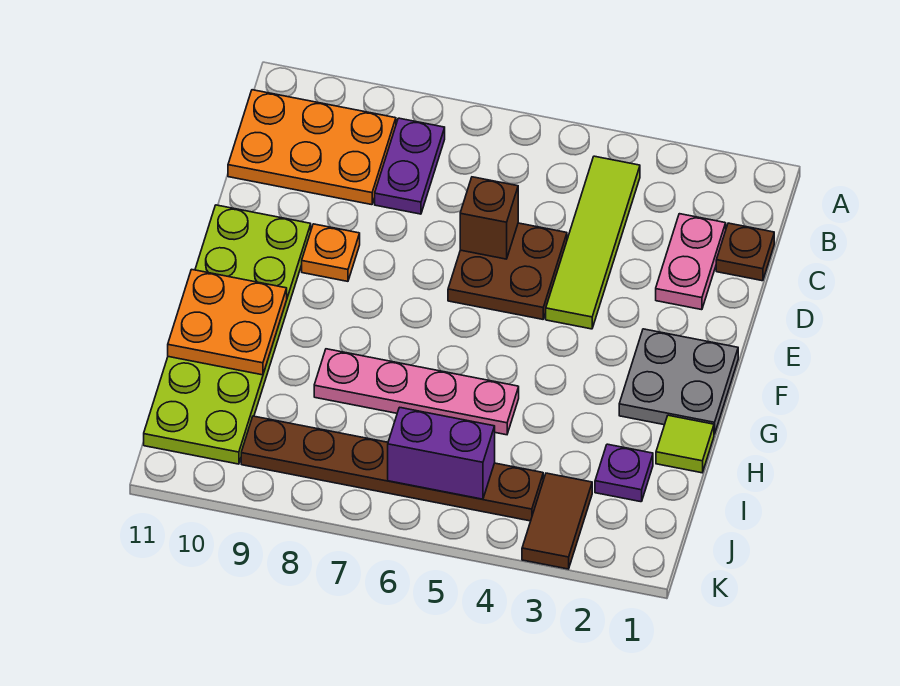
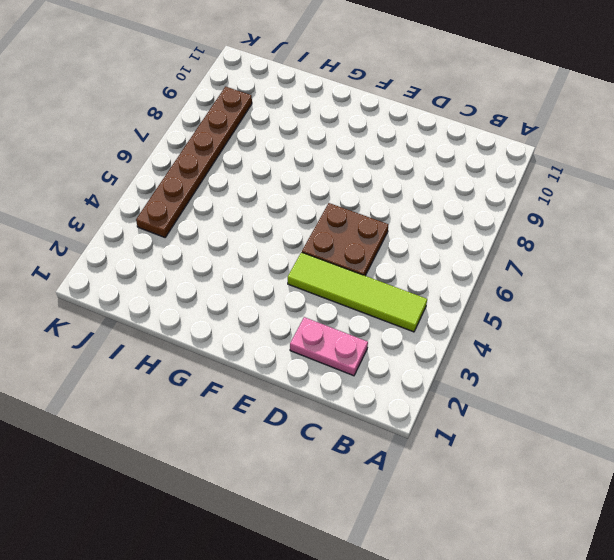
none -> purple plate B8:C8 level 1
none -> orange plate B9:C11 level 1
none -> brown plate C1 level 1

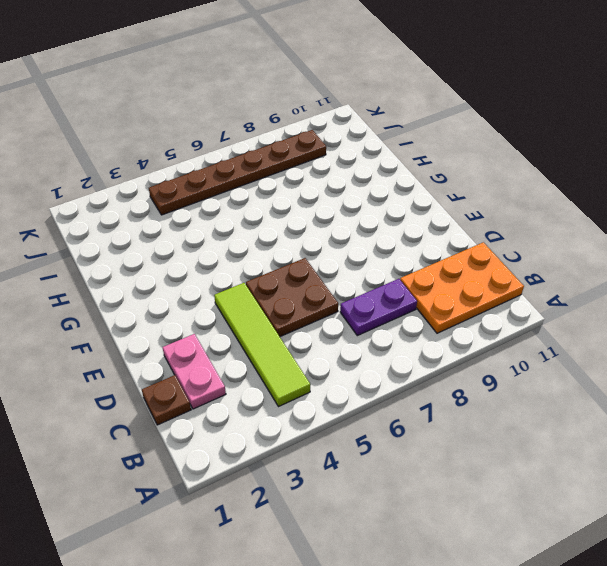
purple plate C7:C8 level 1 -> purple plate B8:C8 level 1
none -> orange plate E9 level 1
none -> lime plate E10:J11 level 1
none -> grey plate F1:G2 level 1

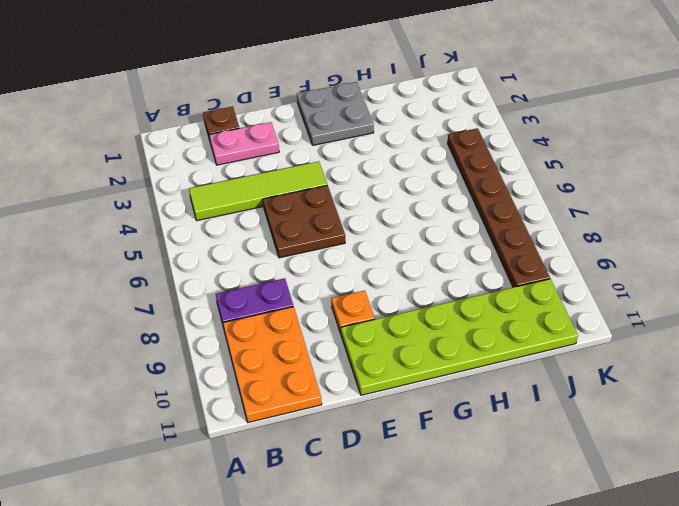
none -> lime tile H1 level 1
none -> pink plate H5:H8 level 1
none -> purple plate I2 level 1

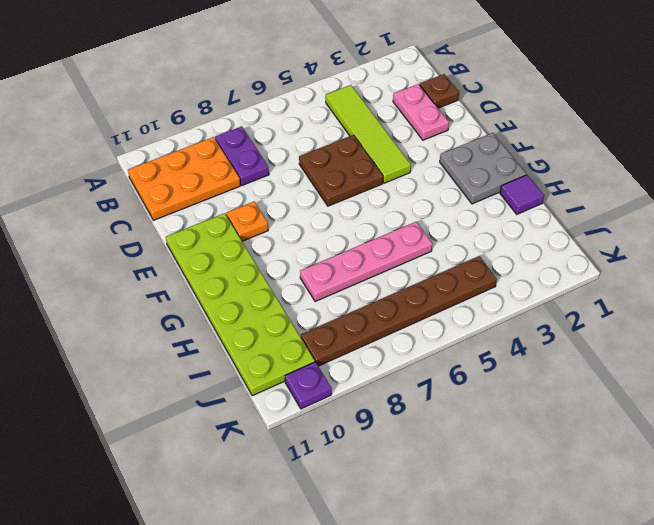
purple tile H1 level 1 -> lime tile H1 level 1
purple plate K10 level 1 -> purple plate I2 level 1
none -> brown tile J3:K3 level 1
none -> brown brick D6 level 2
none -> orange plate G10:H11 level 2

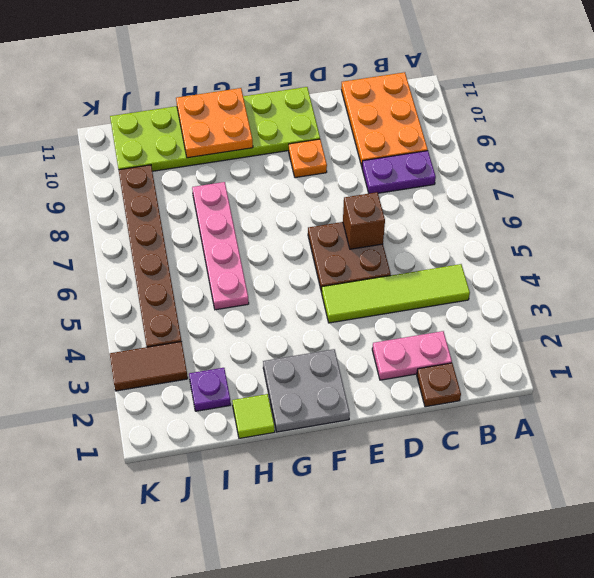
none -> purple brick J5:J6 level 2

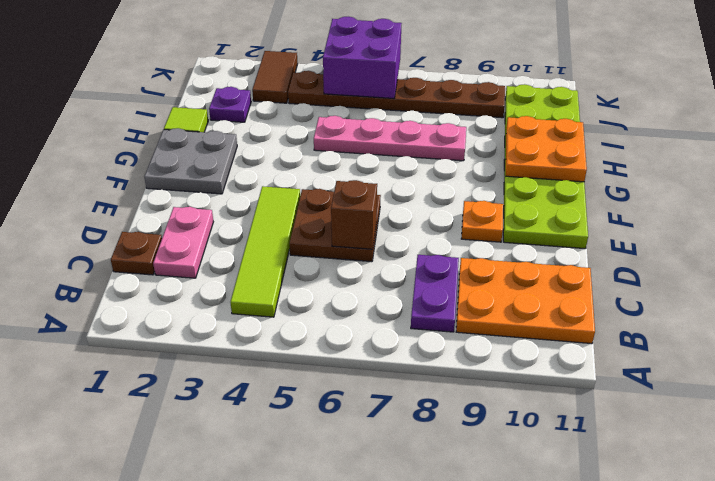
purple brick J5:K6 level 2 -> purple brick J5:J6 level 2

